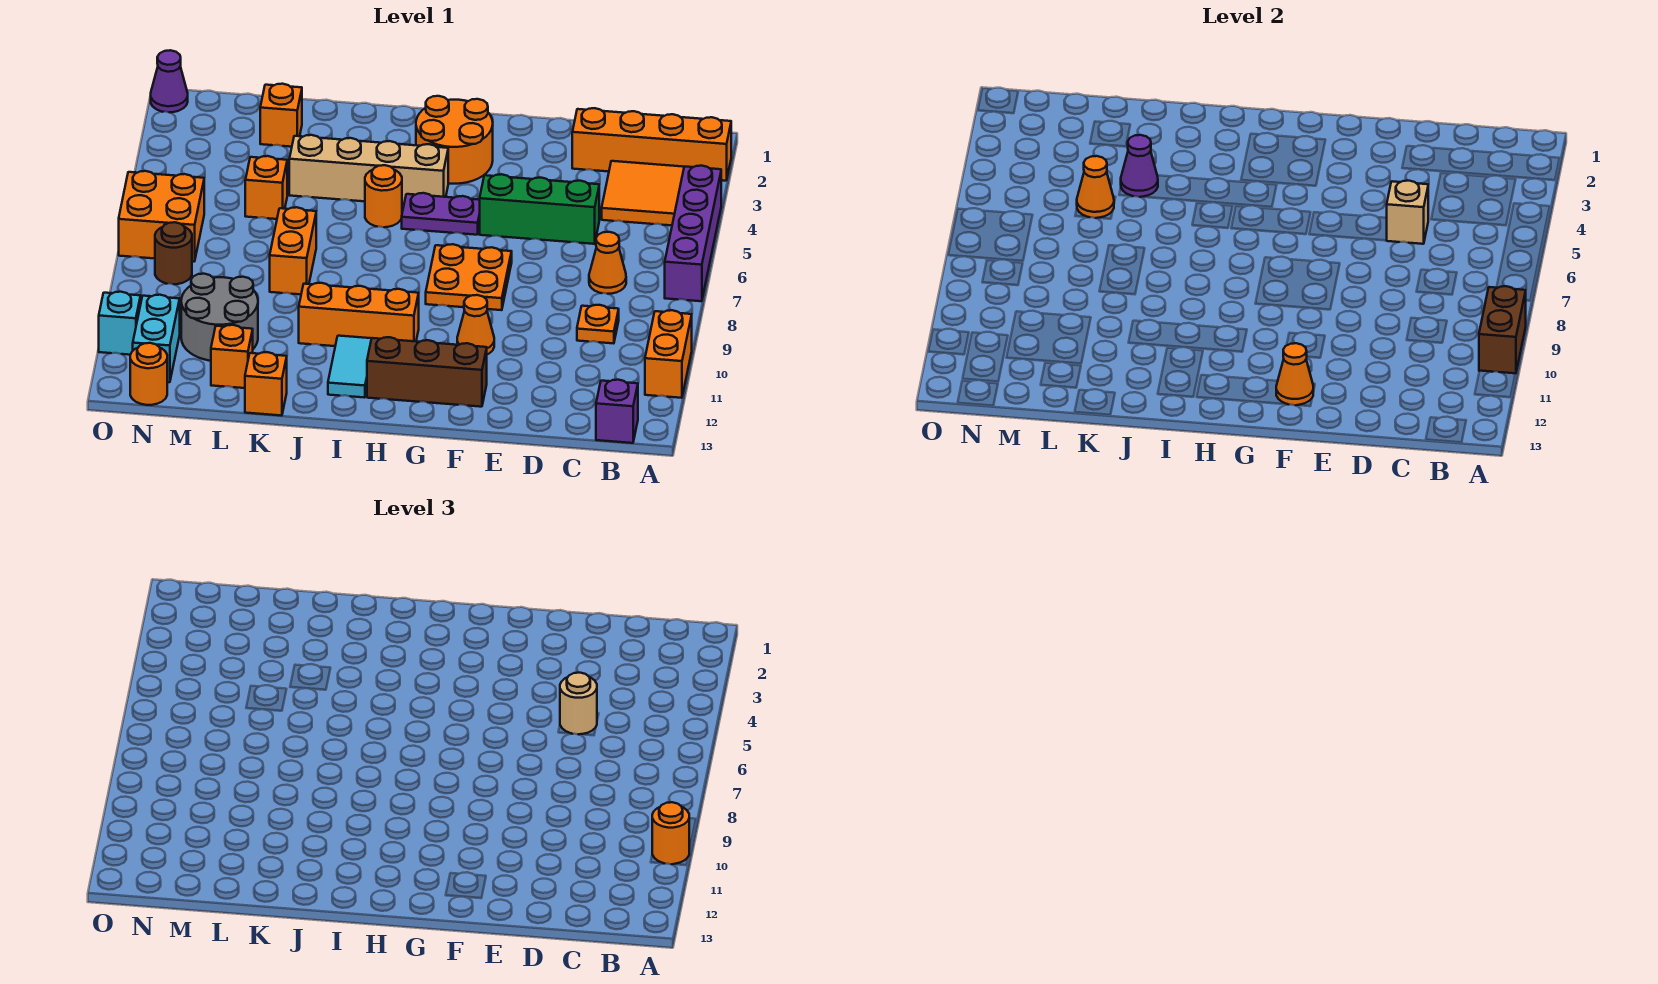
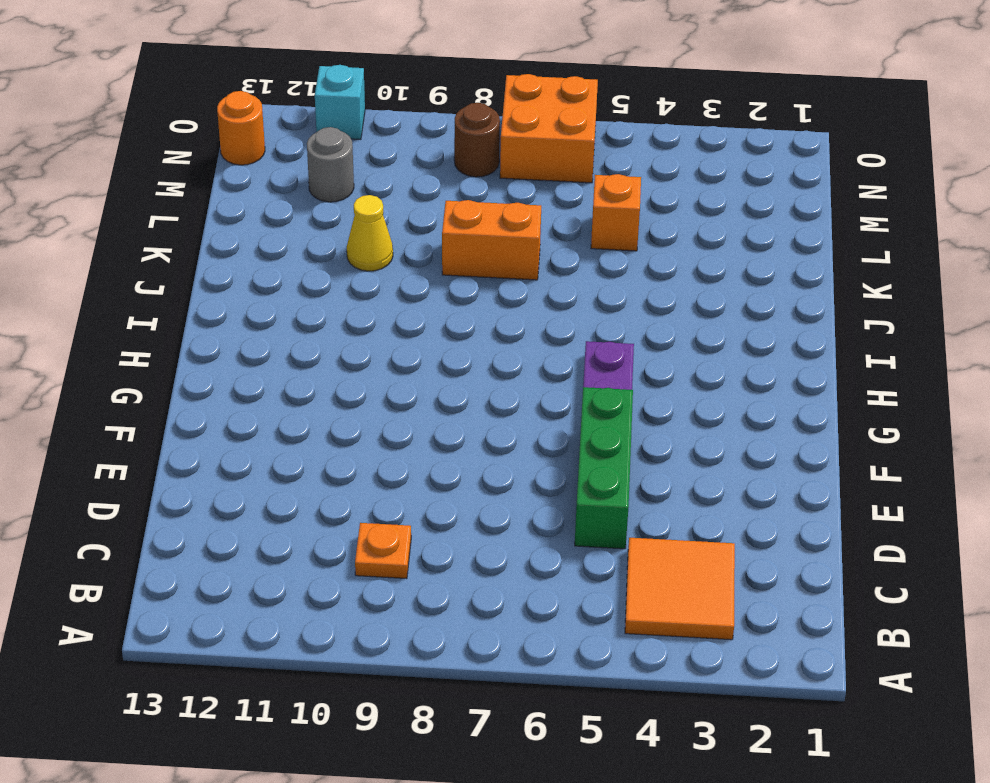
yellow cone K10 level 1 -> none
grey round brick M11 level 1 -> grey round brick L10:M11 level 1
none -> orange brick A2:D2 level 1
none -> purple brick A4:A7 level 1
none -> orange brick A10:A11 level 1
none -> purple brick B13 level 1

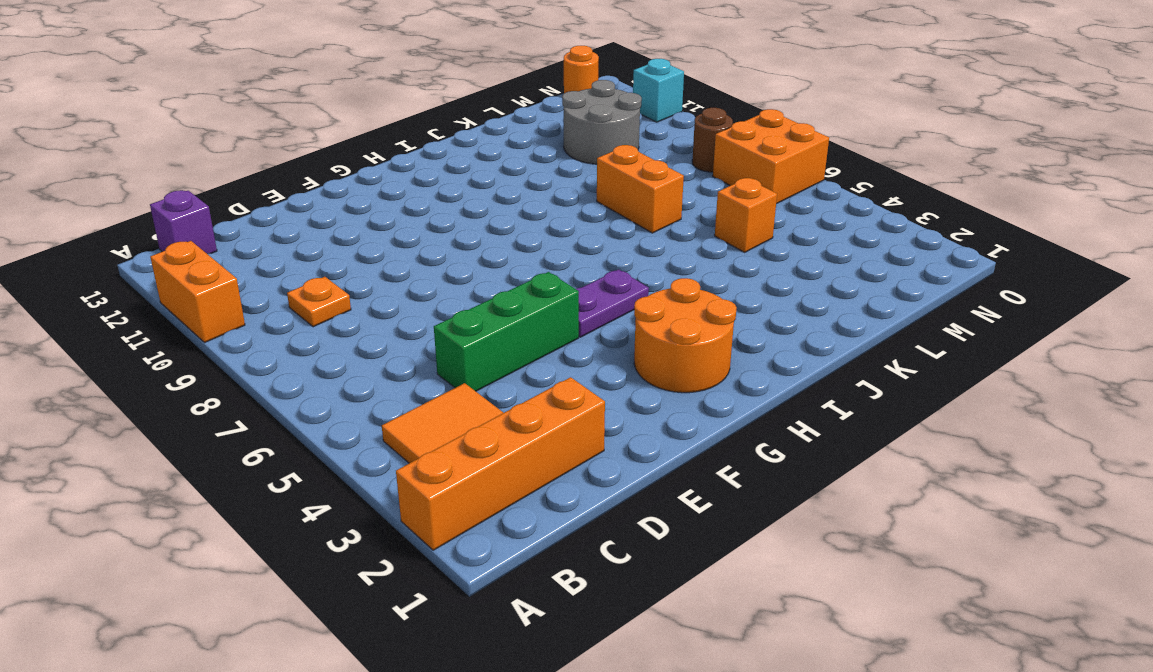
none -> purple brick A4:A7 level 1
none -> orange cone C7 level 1
none -> orange plate F7:G8 level 1
none -> orange cone F10 level 1

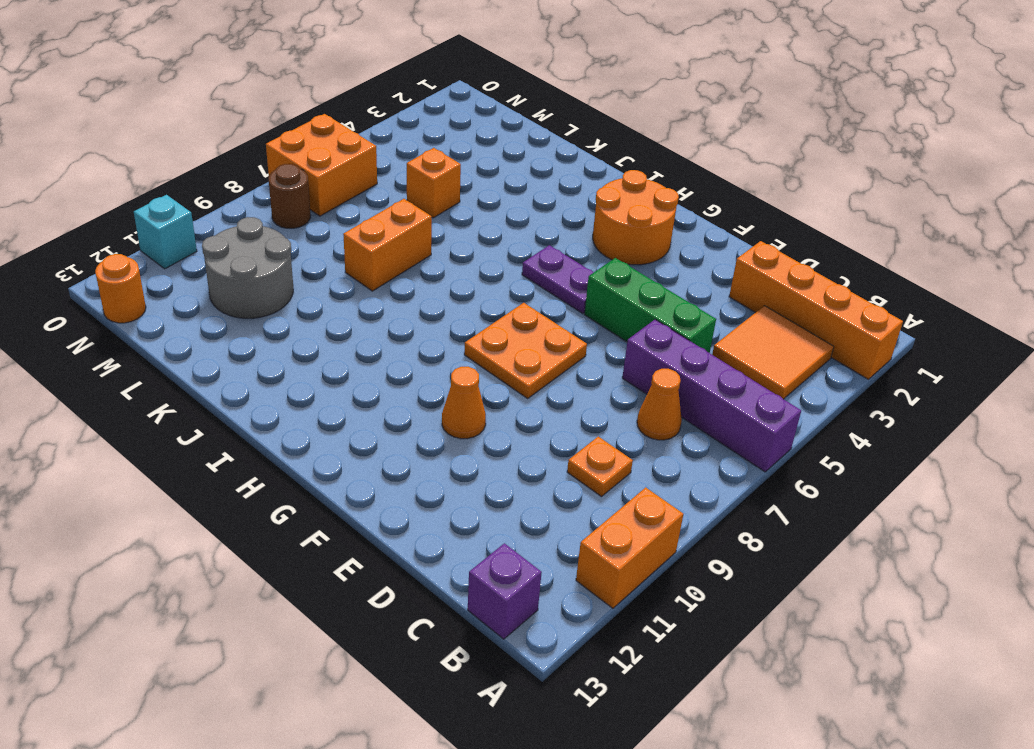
purple brick A6:D6 level 1 -> purple brick A4:A7 level 1
none -> brown brick F12:H12 level 1
none -> tan brick H4:K4 level 1
none -> orange brick H10:J10 level 1
none -> orange round brick I5 level 1

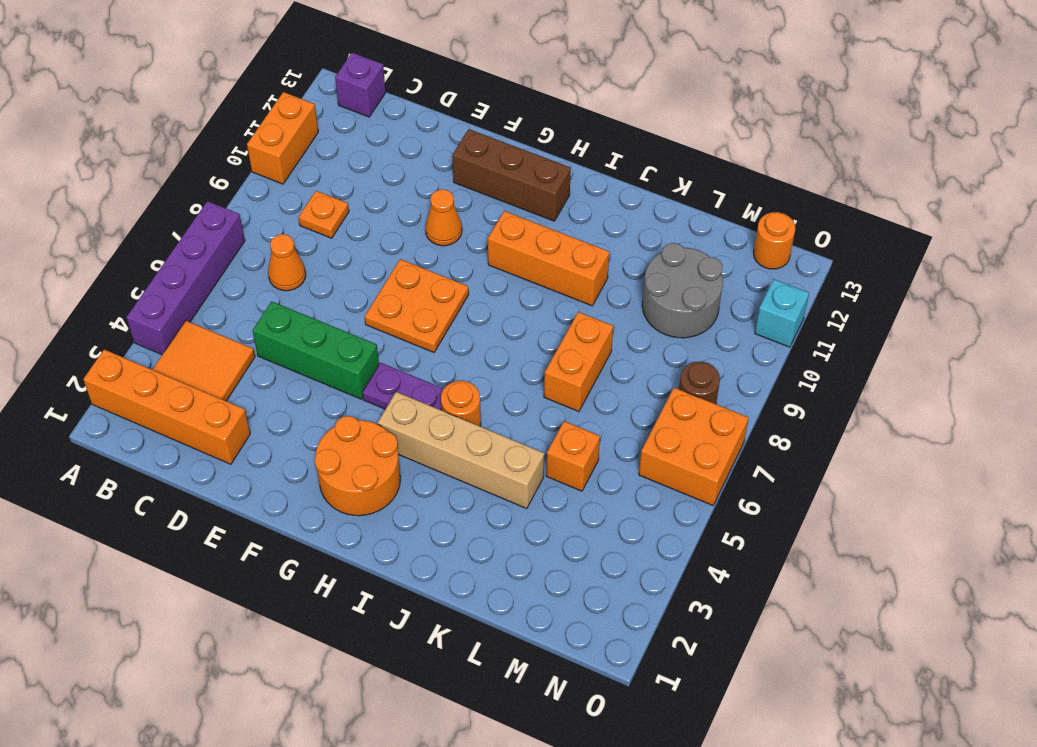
none -> cyan tile I11:I12 level 1
none -> orange brick K13 level 1
none -> orange brick L2 level 1
none -> orange brick L12 level 1

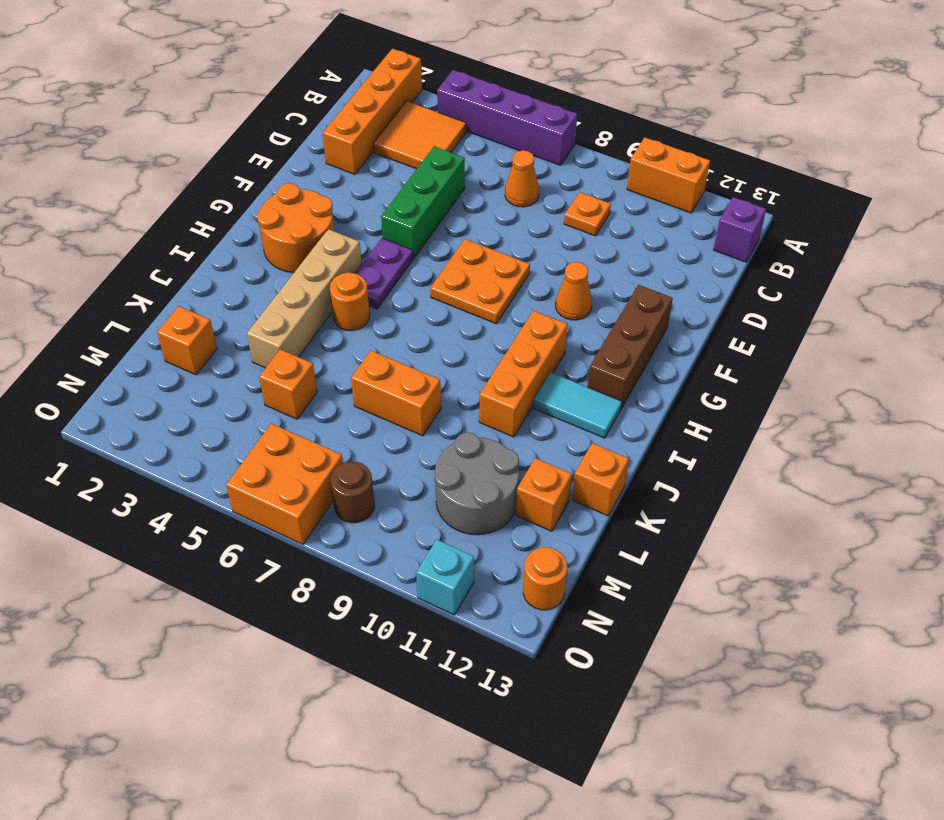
none -> cyan brick N11:N12 level 1
none -> purple cone O1 level 1
none -> brown brick A9:A10 level 2
none -> tan brick D5 level 2

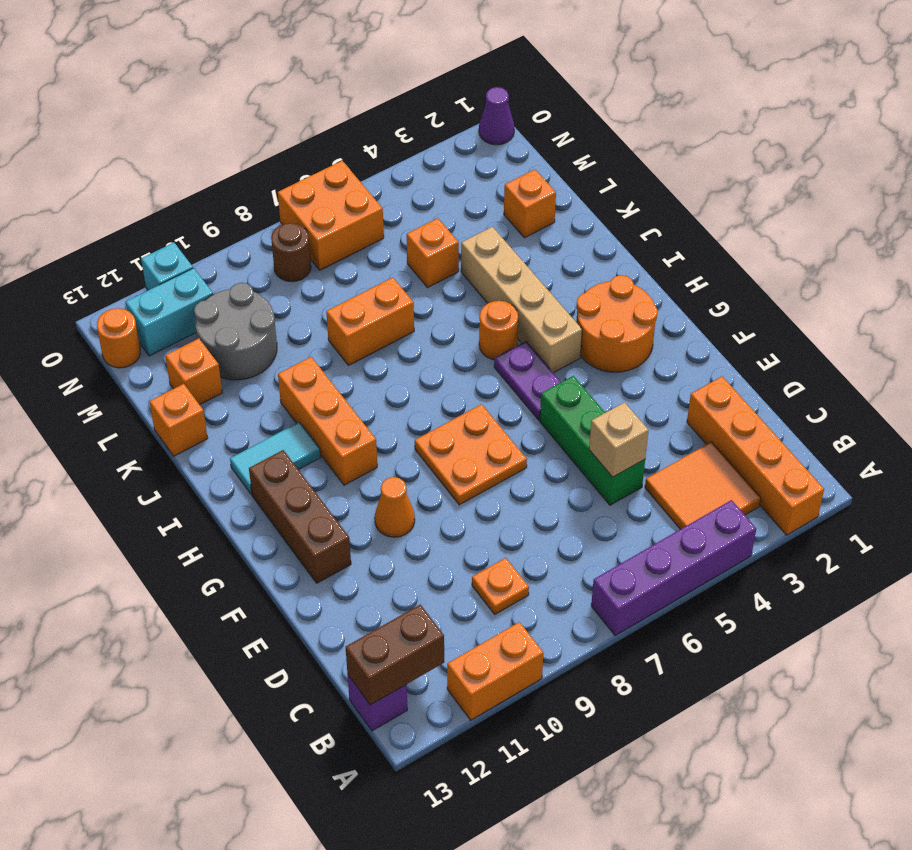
brown brick B12:B13 level 2 -> brown brick A9:A10 level 2
none -> orange cone C7 level 1
none -> orange cone F12 level 2
none -> purple cone K4 level 2
none -> orange cone L5 level 2

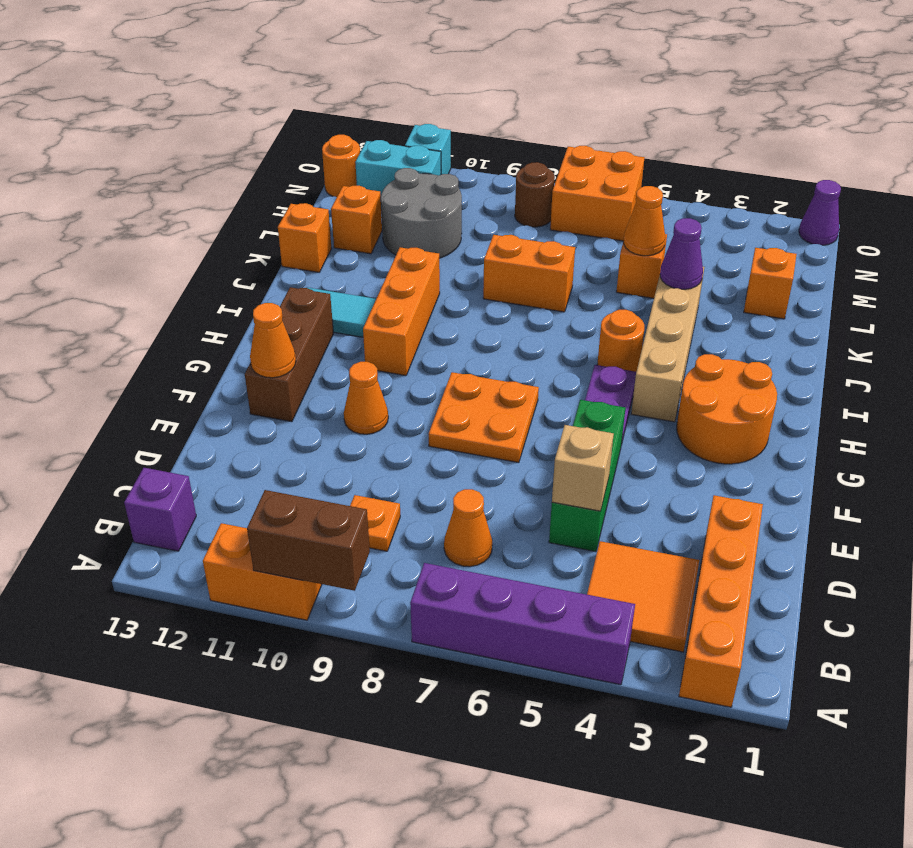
none -> orange round brick A10 level 3
none -> tan round brick D5 level 3

